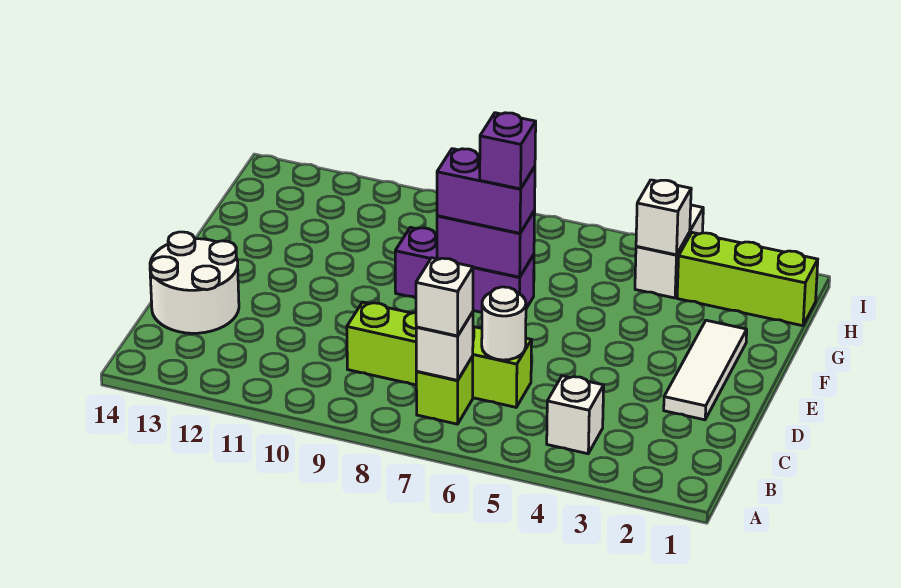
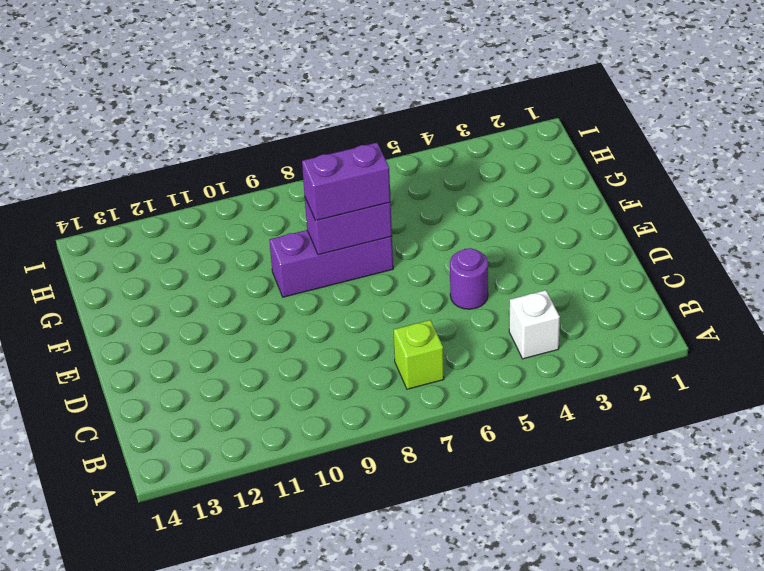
purple round brick D5 level 1 -> none
none -> lime brick C6:C9 level 1
none -> white round brick C13:D14 level 1
none -> white tile D2:F2 level 1

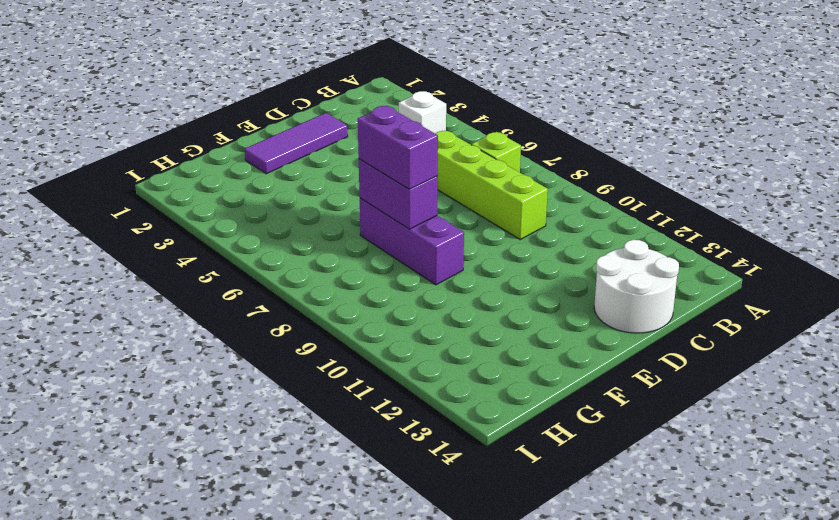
purple tile D2:F2 level 1 -> white tile D2:F2 level 1
none -> lime brick H1:H3 level 1
none -> white brick H4:I4 level 1
none -> white brick B7 level 2

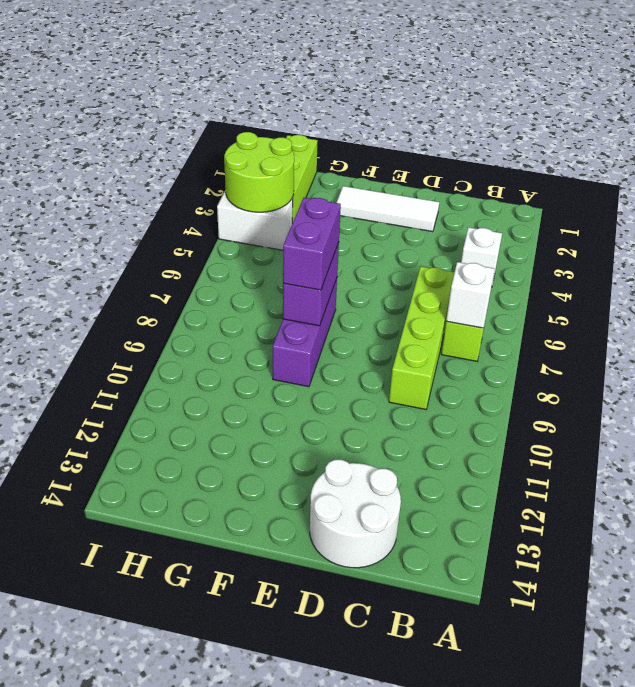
lime round brick H3:I4 level 2 -> white brick H4 level 2
none -> white round brick C6 level 2
none -> white brick B7 level 3
none -> purple brick F7 level 4

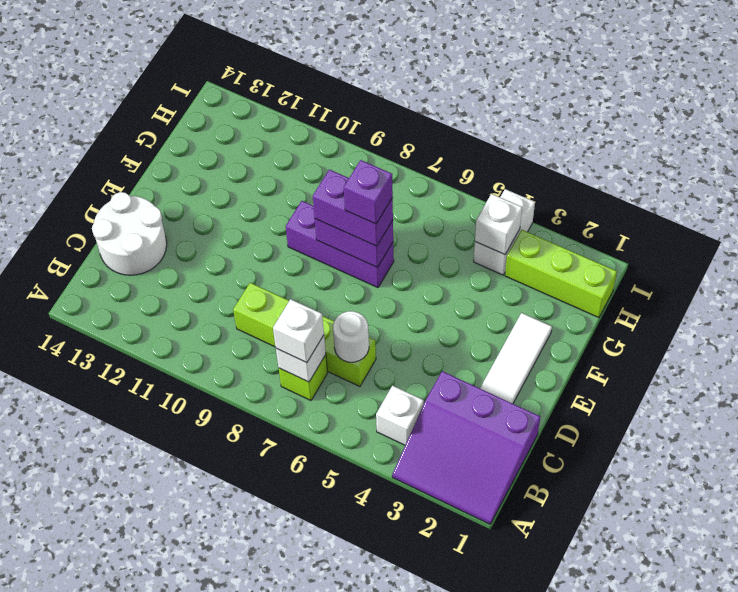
purple slope A1:C3 level 1 top C -> none

